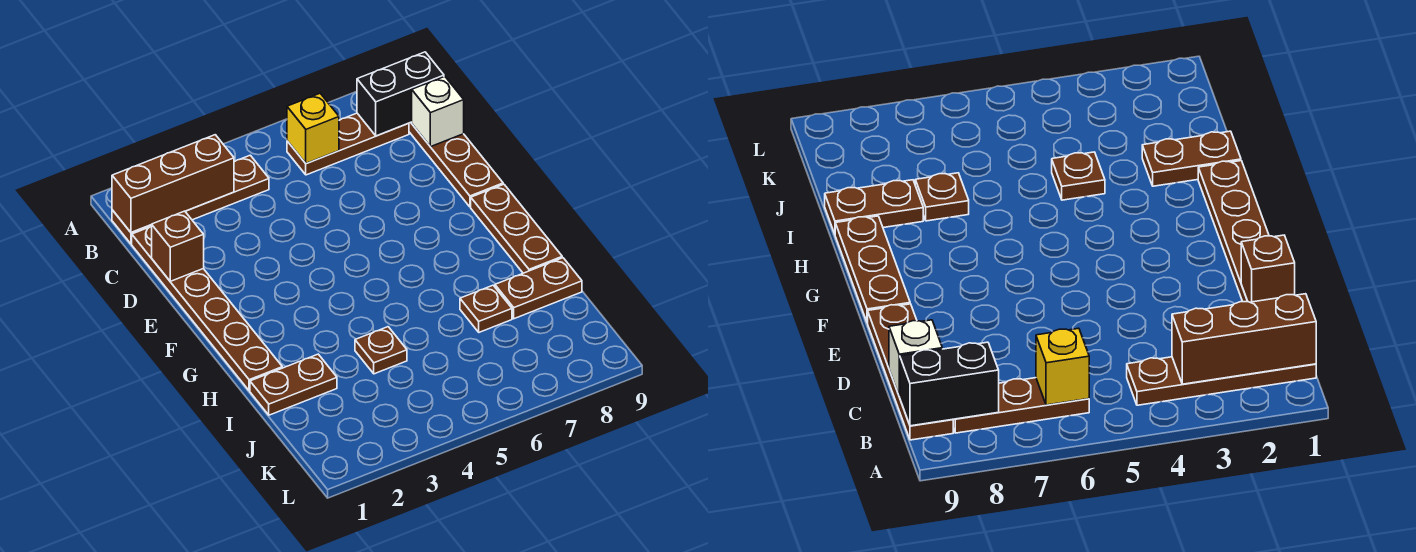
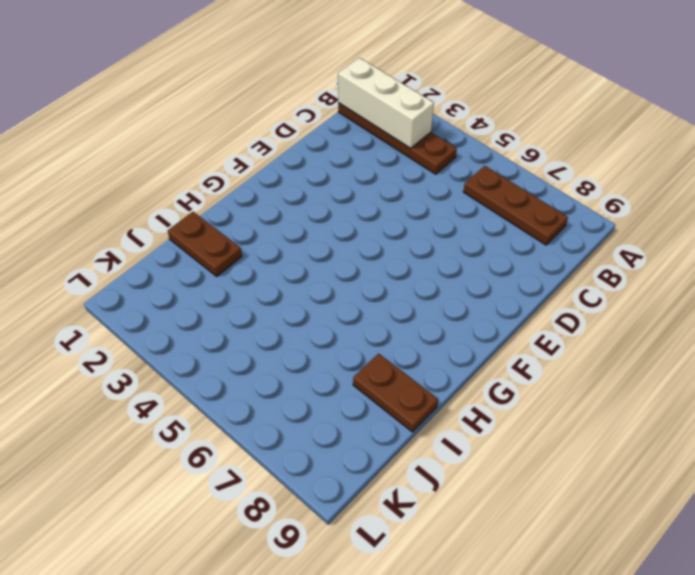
white brick B1:B3 level 2 -> brown brick B1:B3 level 2
none -> brown plate B9:E9 level 1
none -> brown plate C1:H1 level 1
none -> brown plate F9:H9 level 1

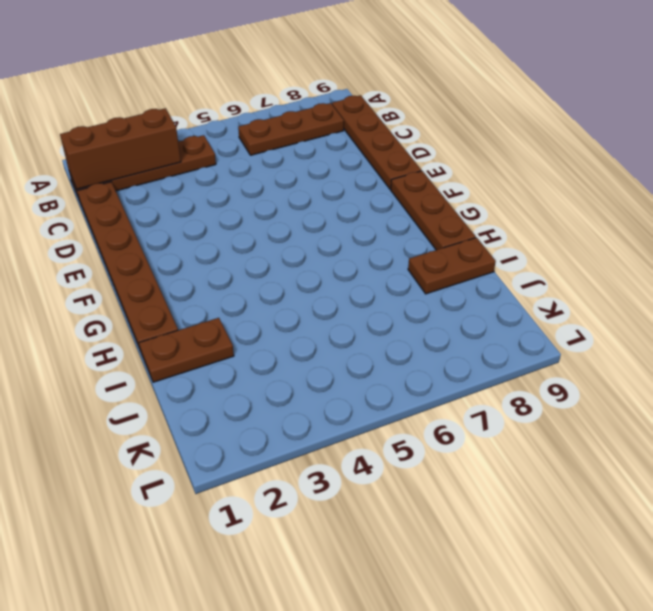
none -> brown plate I4 level 1
none -> brown plate I7 level 1
none -> yellow brick B6 level 2

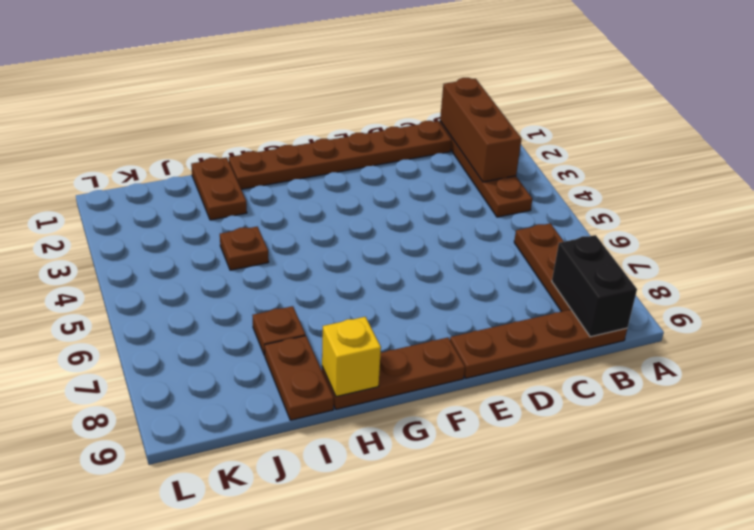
yellow brick H9 level 2 -> yellow brick B6 level 2
none -> white brick C9 level 2
none -> brown brick D1 level 2

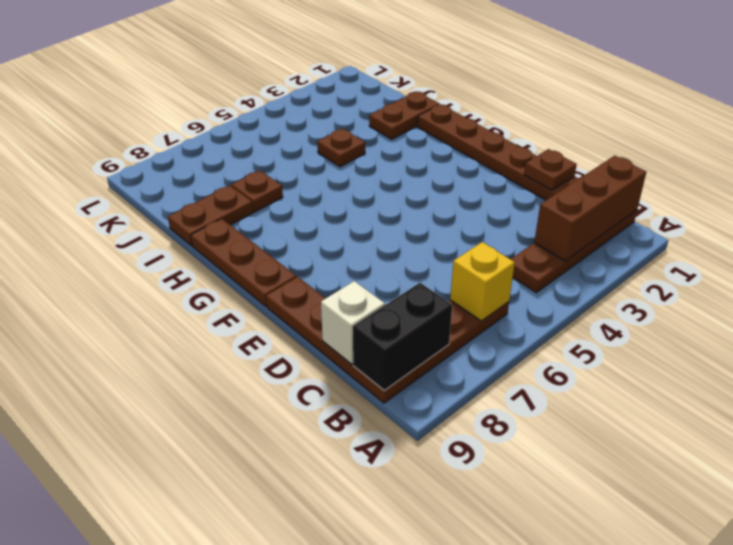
brown plate D1 level 2 -> brown brick D1 level 2

